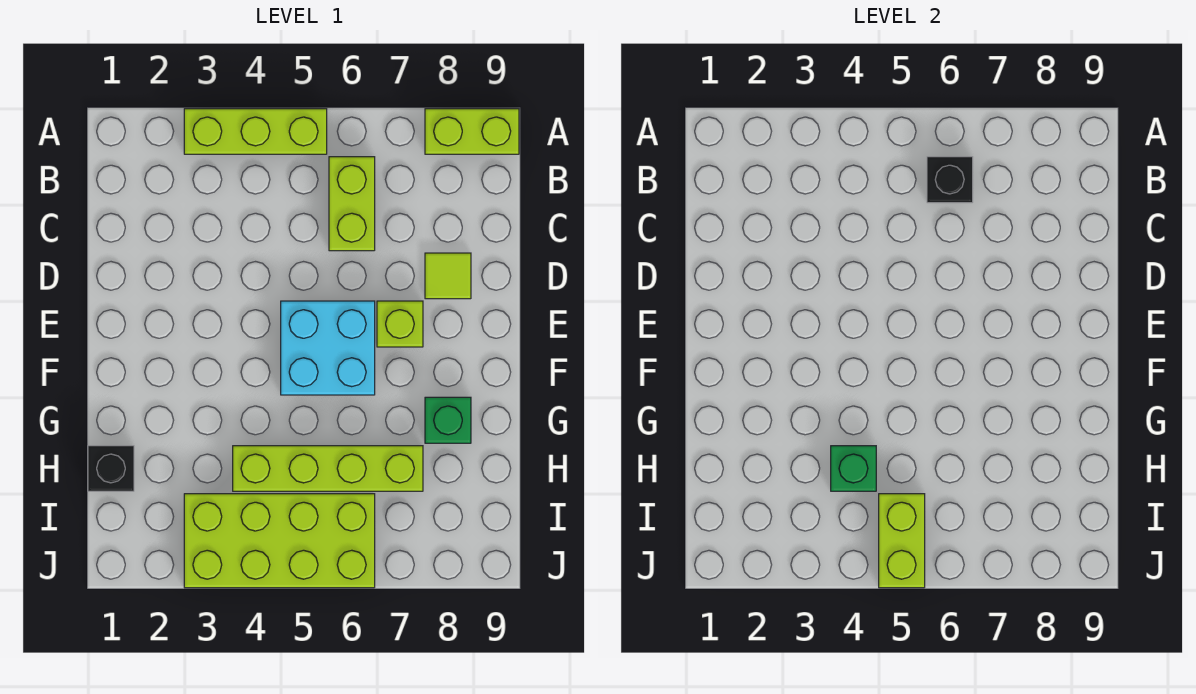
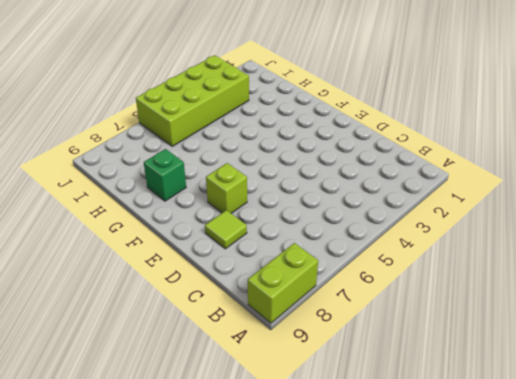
none -> lime brick A3:A5 level 1
none -> lime brick B6:C6 level 1
none -> cyan brick E5:F6 level 1

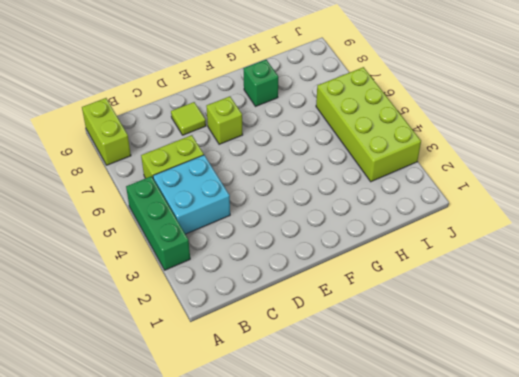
green brick A3:A5 level 1 -> lime brick A3:A5 level 1
cyan brick B4:C5 level 1 -> cyan brick E5:F6 level 1
none -> black brick H1 level 1
none -> lime brick H4:H7 level 1
none -> black brick B6 level 2

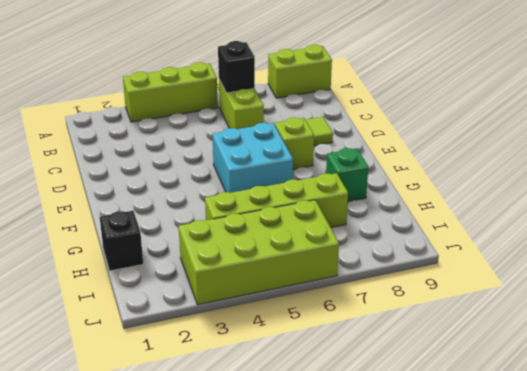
none -> green brick H4 level 2
none -> lime brick I5:J5 level 2

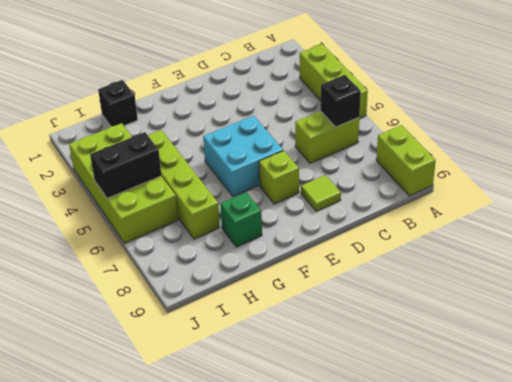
black brick I5:J5 level 2 -> lime brick I5:J5 level 2
none -> green brick H4 level 2

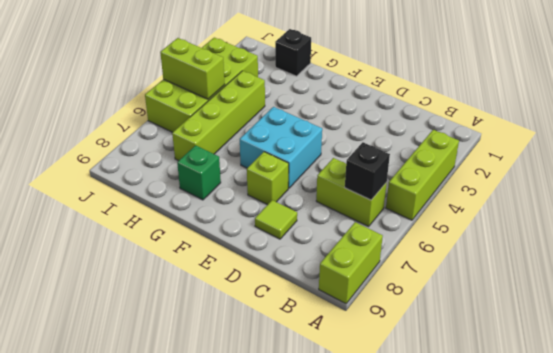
none -> green brick H4 level 2

